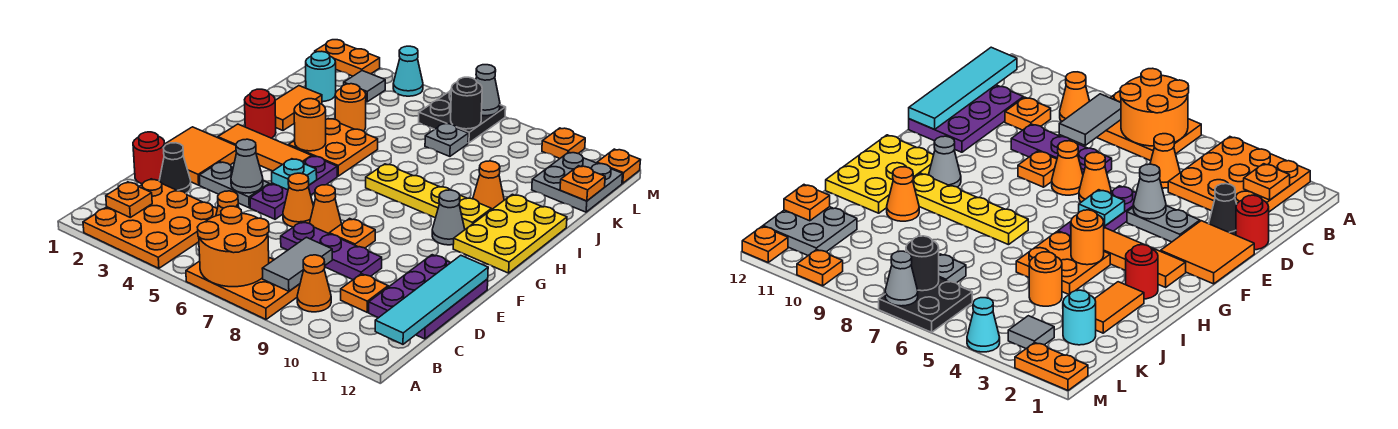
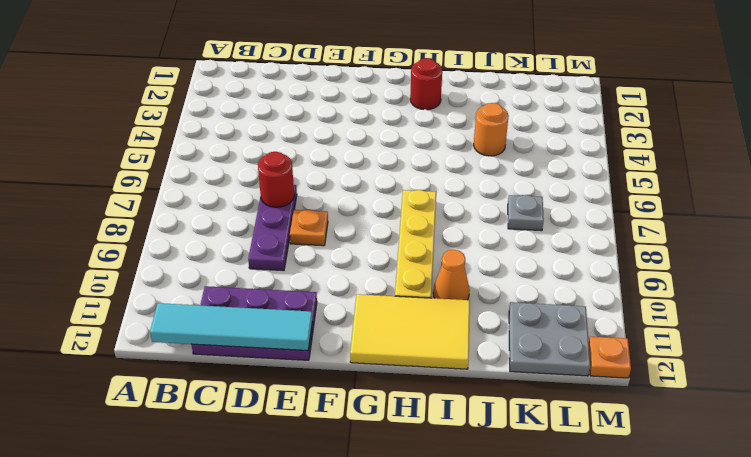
red round brick D7 level 2 -> red round brick D1 level 1
yellow tile G11:I12 level 1 -> yellow plate G11:I12 level 1
none -> orange plate A2:C4 level 1
none -> orange plate A6:B8 level 1
none -> orange cone B9 level 1
none -> orange cone C5 level 1

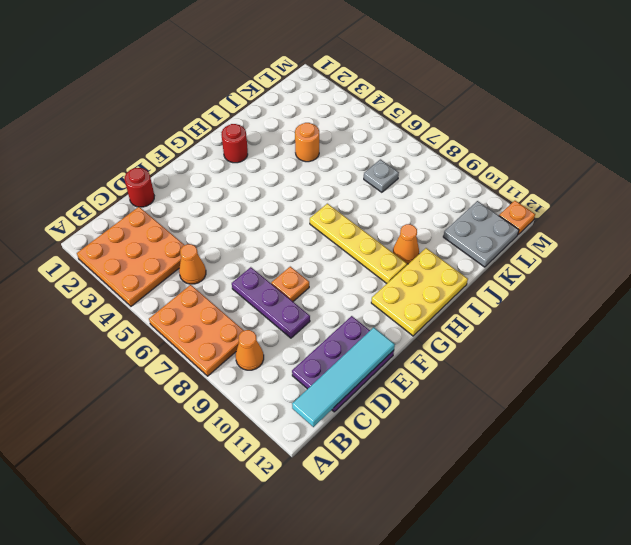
none -> orange plate C10 level 1
none -> black cone D2 level 1
none -> orange tile E1:F2 level 1
none -> grey plate E3:E4 level 1

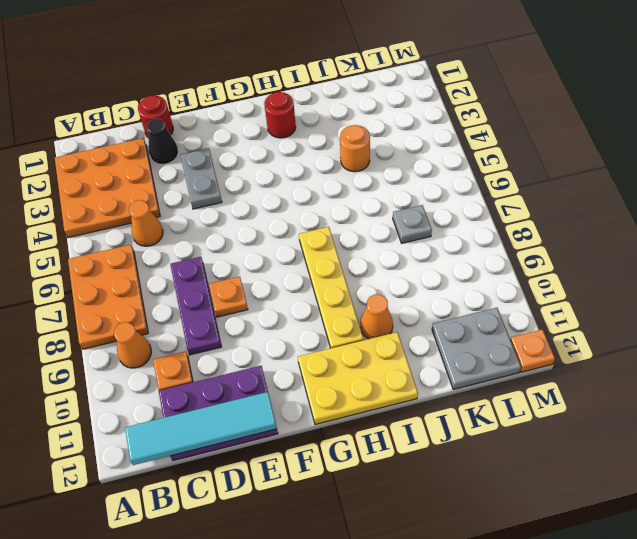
none -> orange tile E1:F2 level 1
none -> purple plate E5:G5 level 1
none -> orange cone E6 level 1
none -> orange cone E7 level 1

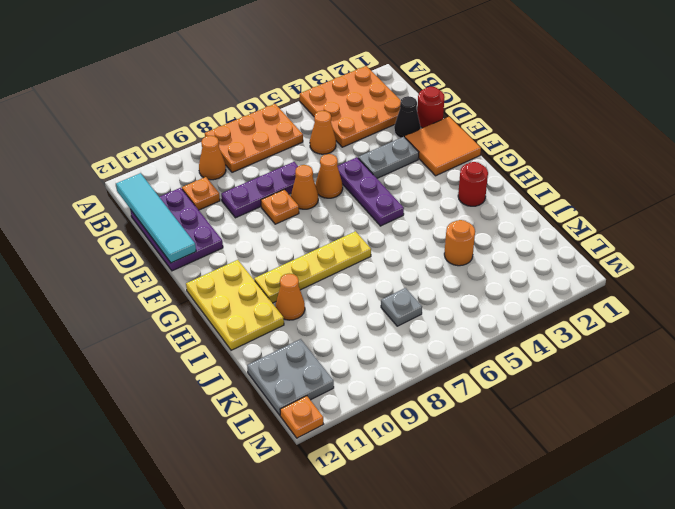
none -> orange tile G2:G4 level 1
none -> grey cone G10 level 1
none -> orange plate H4:I5 level 1
none -> orange tile I2:J2 level 1

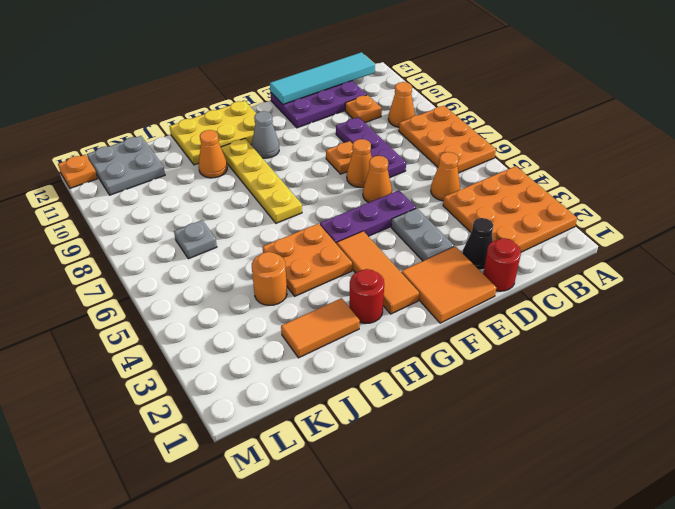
none -> cyan round brick K2 level 1
none -> grey tile L3 level 1
none -> black plate L6:M7 level 1
none -> orange plate M1:M2 level 1

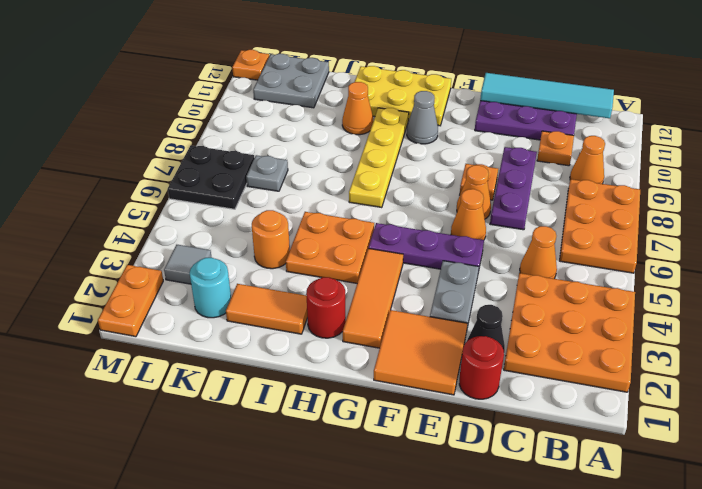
none -> cyan cone M4 level 1
none -> orange plate M10 level 1
none -> orange round brick A6:B7 level 2
none -> orange plate B2 level 2

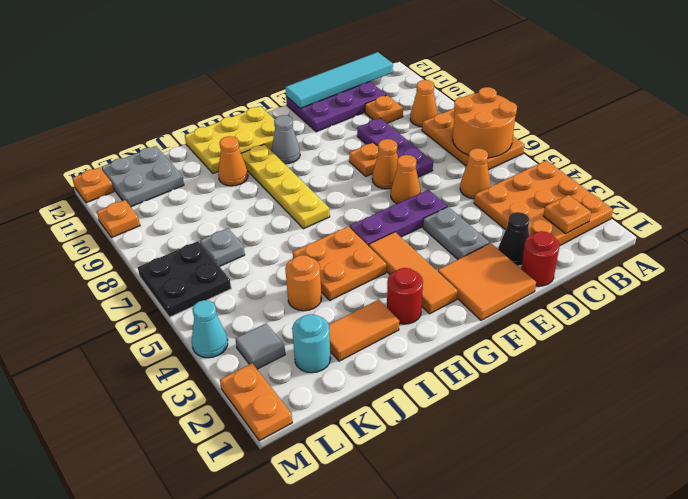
none -> grey tile B8:C8 level 2
none -> grey cone E4 level 2
none -> cyan plate F5 level 2
none -> orange round brick H4 level 2

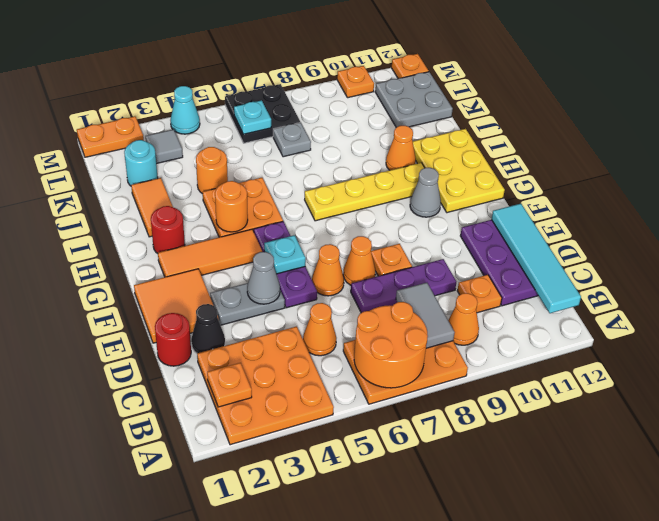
cyan plate L6 level 2 -> none
none -> orange plate K12 level 2
none -> black round brick L7 level 2
none -> grey cone M7 level 2

